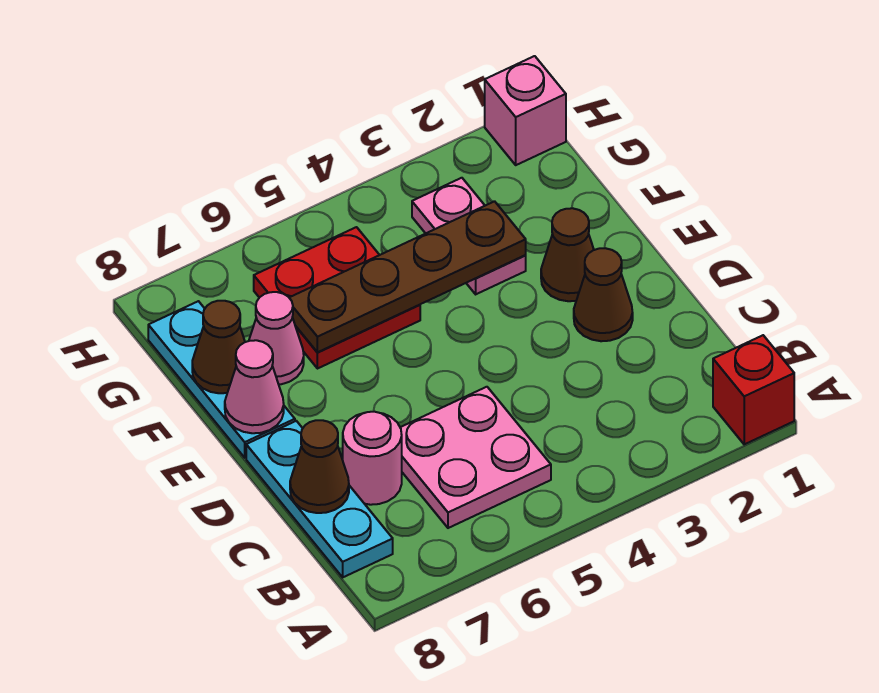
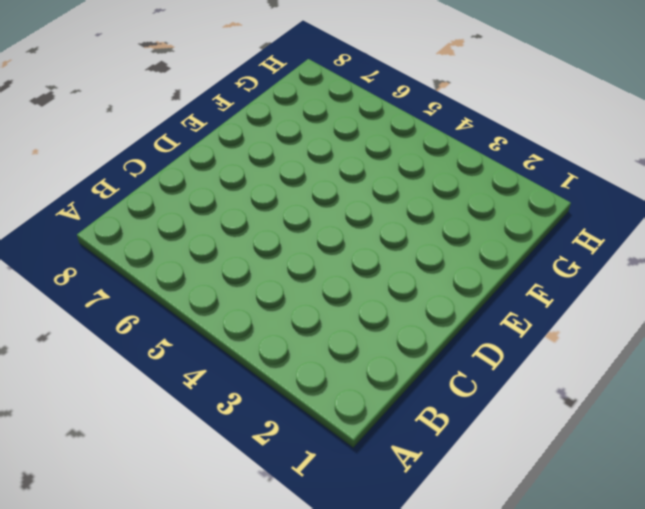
none -> red brick A1 level 1
none -> pink plate B5:C6 level 1
none -> cyan plate B8:D8 level 1

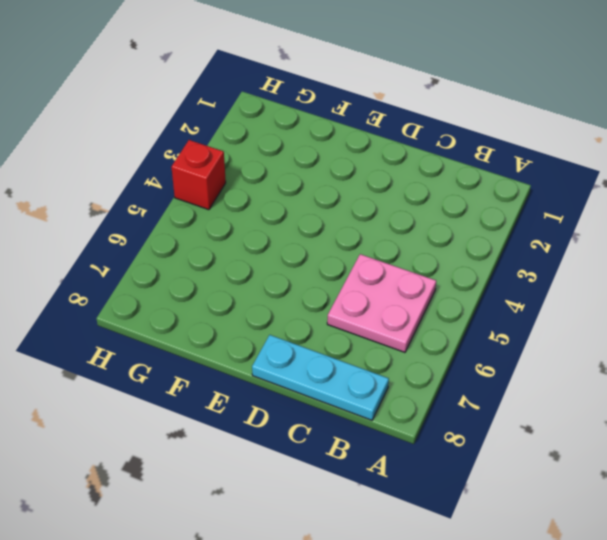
red brick H4 level 1 -> red brick A1 level 1
none -> pink round brick C7 level 1
none -> brown cone D2 level 1
none -> brown cone E2 level 1

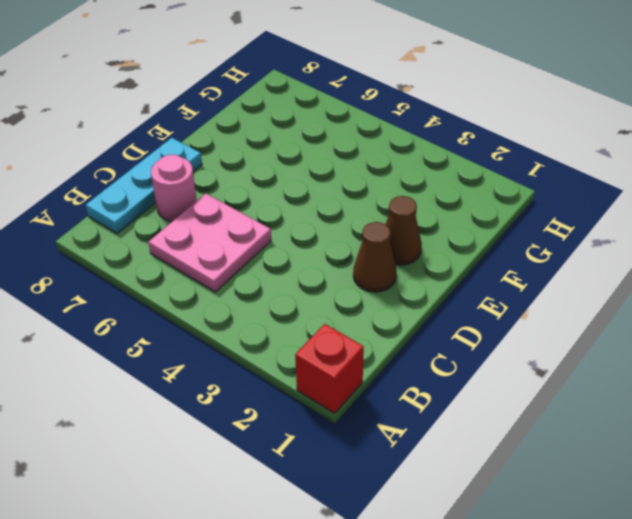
none -> cyan plate E8:G8 level 1
none -> pink plate F3:G3 level 1
none -> red plate F5:G6 level 1

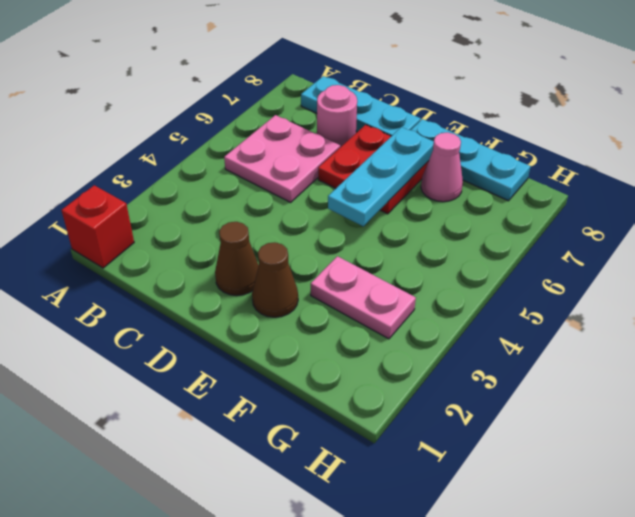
red plate D6:E7 level 1 -> red plate F5:G6 level 1
cyan plate E5:E7 level 2 -> none
none -> pink brick H1 level 1
none -> brown cone C8 level 2
none -> pink cone E8 level 2

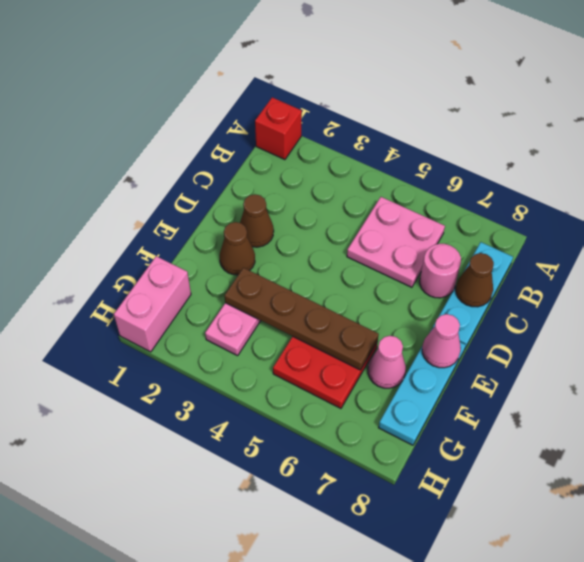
pink brick G1:H1 level 1 -> pink brick H1 level 1
none -> brown cone F8 level 2

